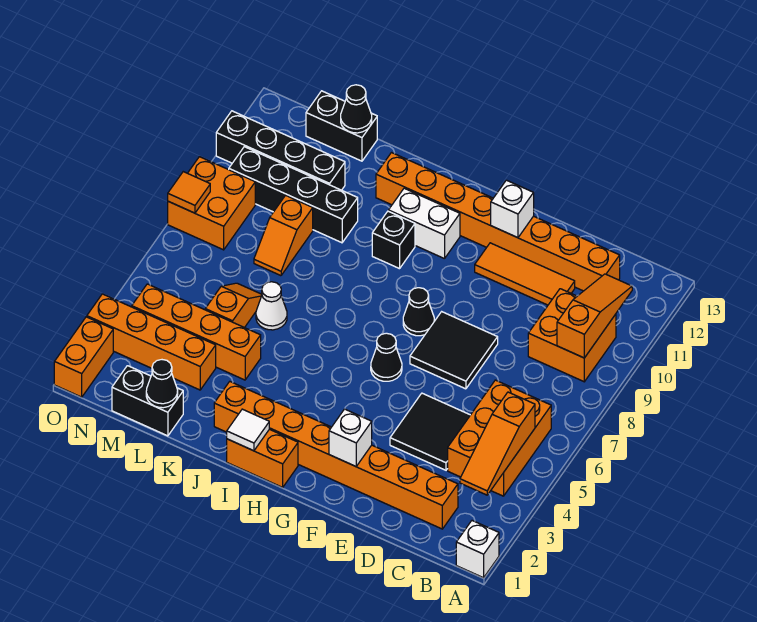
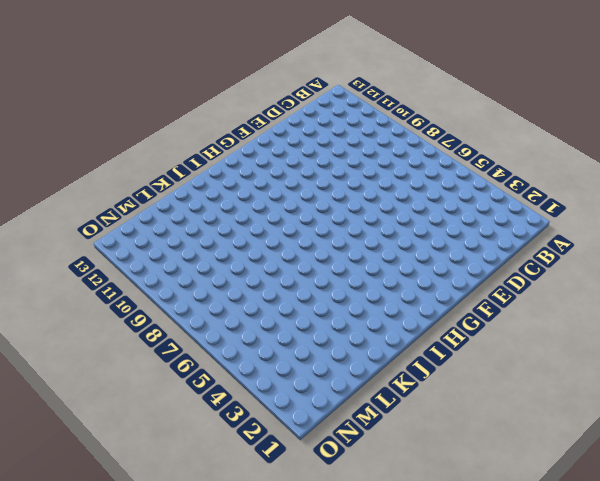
none -> white brick A1 level 1
none -> orange brick B4:C6 level 1
none -> orange brick B9:C10 level 1
none -> orange brick C2:J2 level 1

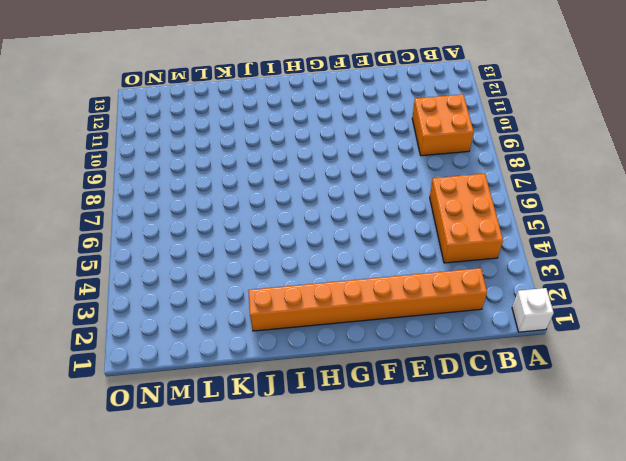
none -> orange brick C12:J12 level 1
none -> black tile D4:E5 level 1
none -> orange tile D11:F11 level 1
none -> black tile E7:F8 level 1

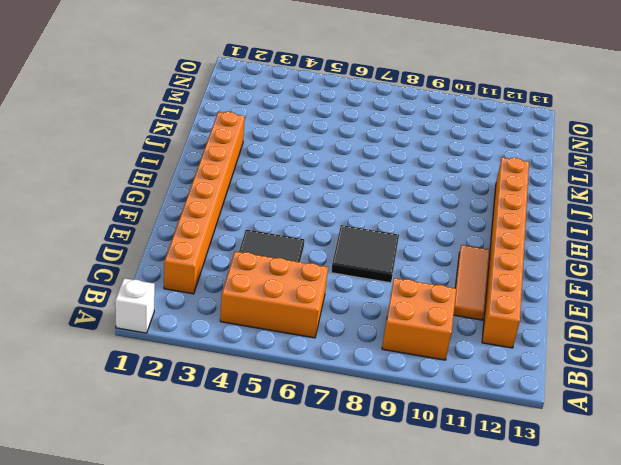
none -> black cone G6 level 1
none -> black cone G8 level 1
none -> orange brick H1:I1 level 1
none -> white brick H11:I11 level 1

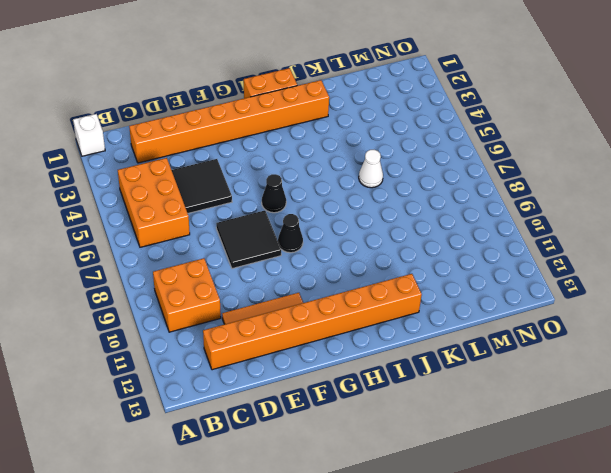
none -> white brick H11:I11 level 1
none -> black brick I10 level 1
none -> orange brick K4:N4 level 1
none -> black brick K10:N10 level 1

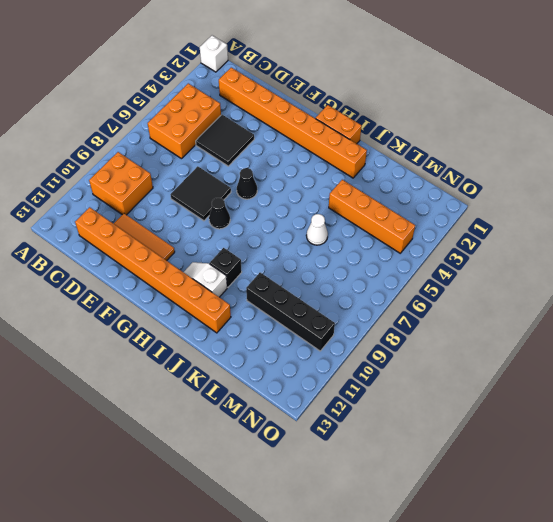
white slope H11:I11 level 1 top I -> white brick H11:I11 level 1
none -> black brick L1:M1 level 1
none -> orange brick L3:O3 level 1
none -> orange slope L5:L6 level 1 top 5
none -> orange slope L8:L9 level 1 top 9

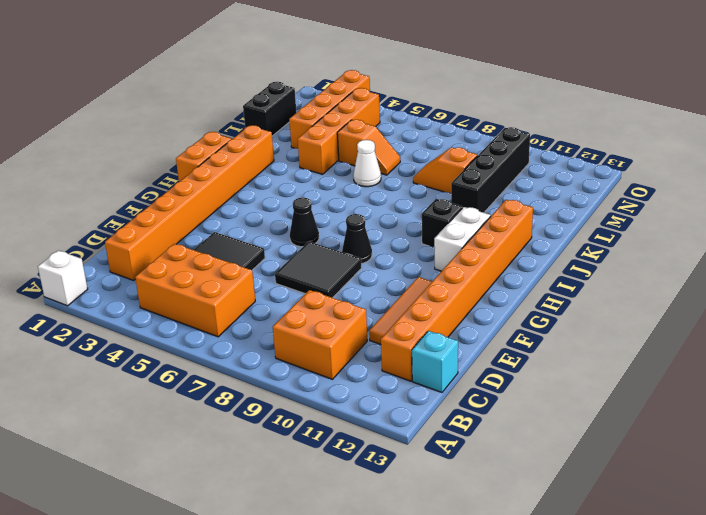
cyan brick C13 level 1 -> none
none -> black brick L11:O11 level 1
none -> black brick L13:M13 level 1
none -> orange brick N8:O9 level 1
none -> orange brick O1:O2 level 1

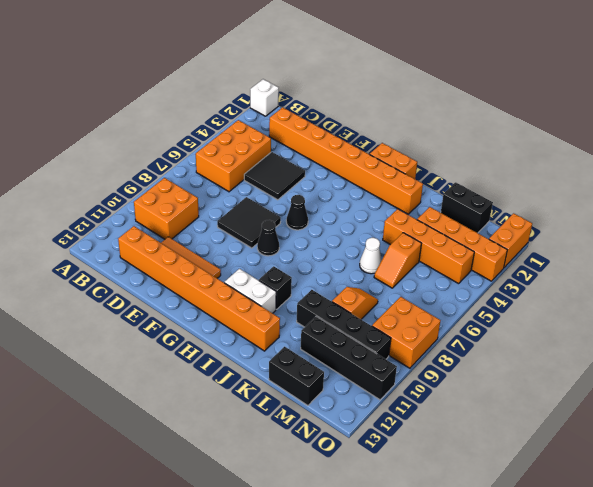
none -> orange slope B3:B5 level 2 top 5
none -> orange slope B9:B11 level 2 top 9
none -> white brick F2 level 2
none -> white brick F12 level 2

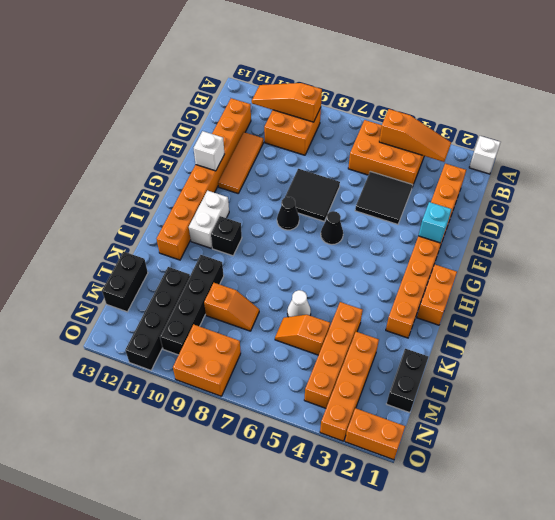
cyan brick F2 level 2 -> white brick F2 level 2
none -> white tile I1 level 2
none -> black cone L1 level 2
none -> black cone L13 level 2
none -> orange tile O8 level 2

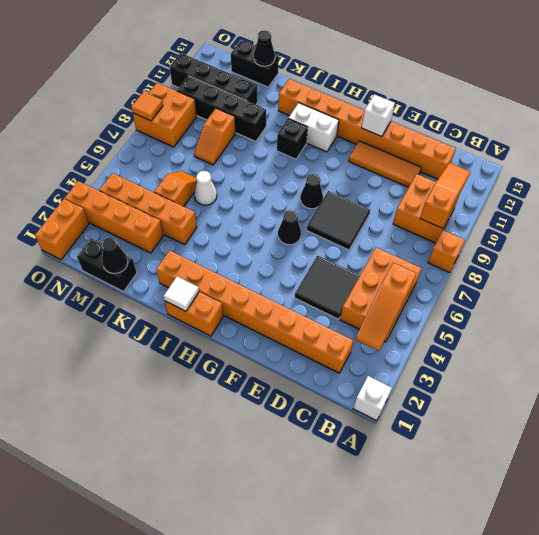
orange brick A8 level 1 -> none
none -> white brick F2 level 2

